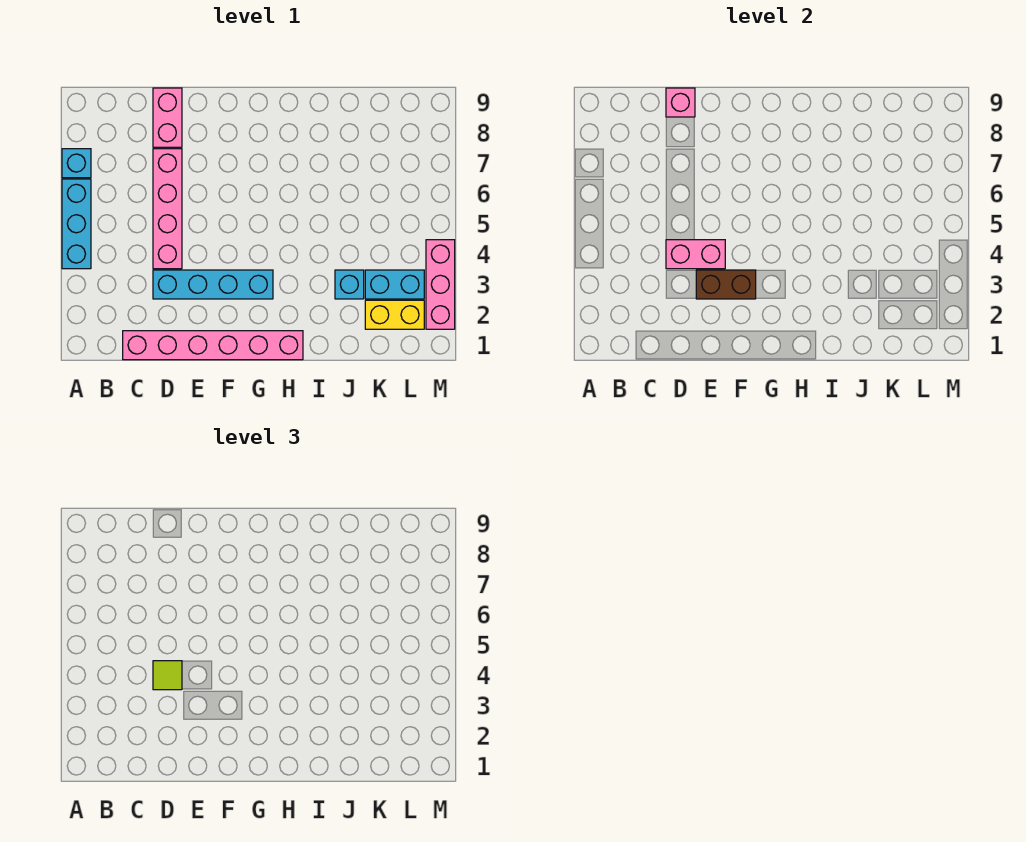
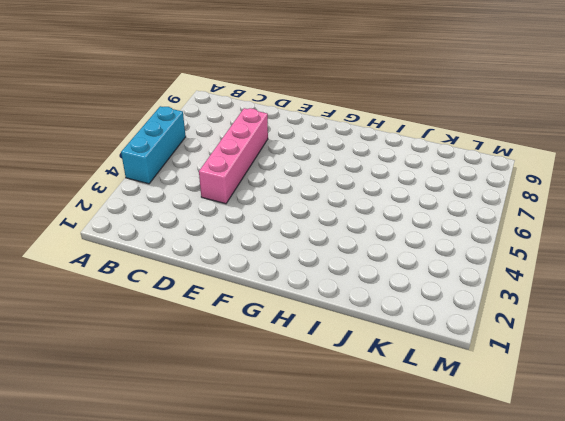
none -> cyan brick A7 level 1
none -> pink brick C1:H1 level 1
none -> cyan brick D3:G3 level 1

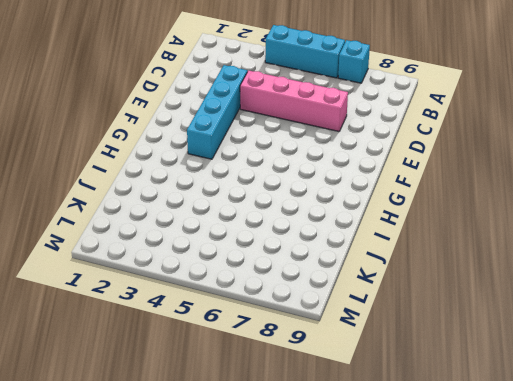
none -> pink brick C1:H1 level 1
none -> pink brick D8:D9 level 1
none -> cyan brick J3 level 1

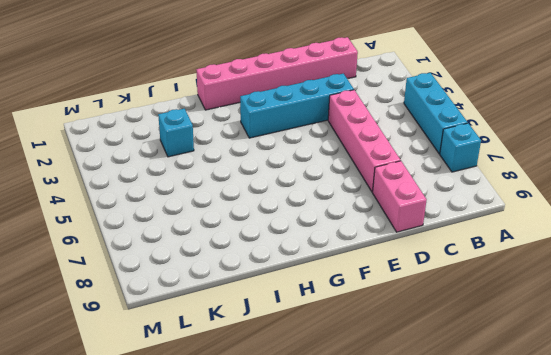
none -> yellow brick K2:L2 level 1
none -> cyan brick K3:L3 level 1
none -> pink brick M2:M4 level 1

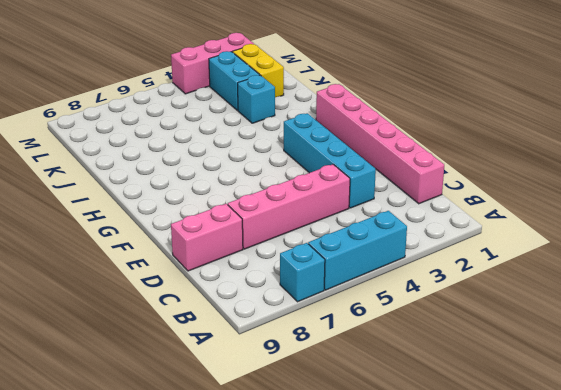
none -> pink brick D4:E4 level 2
none -> pink brick D9 level 2
none -> brown brick E3:F3 level 2

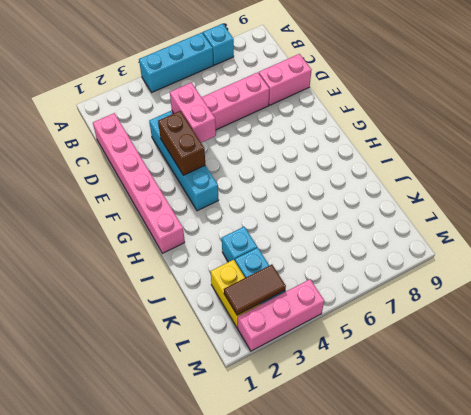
brown tile L2:L3 level 2 -> none
none -> pink brick D9 level 2
none -> lime tile D4 level 3

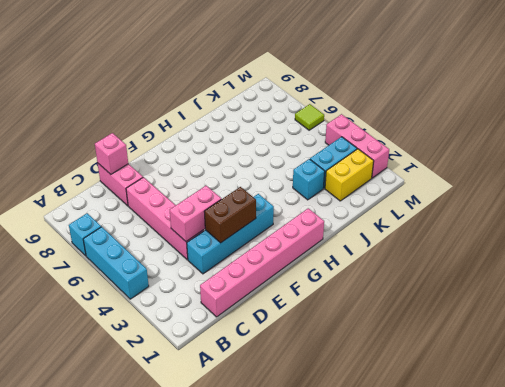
lime tile M6 level 1 -> lime tile D4 level 3

